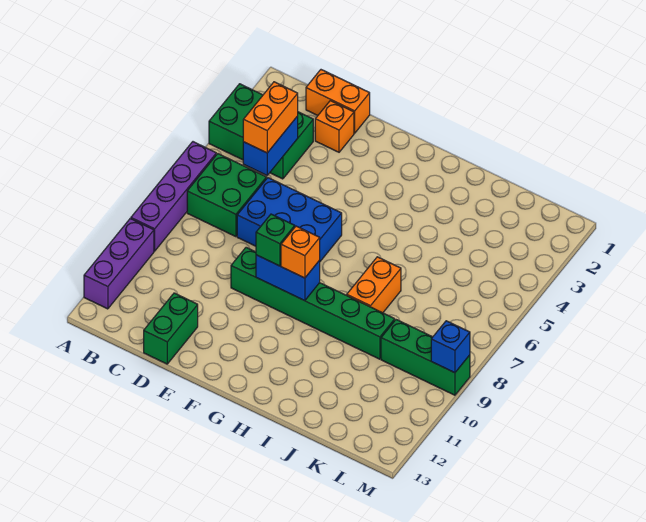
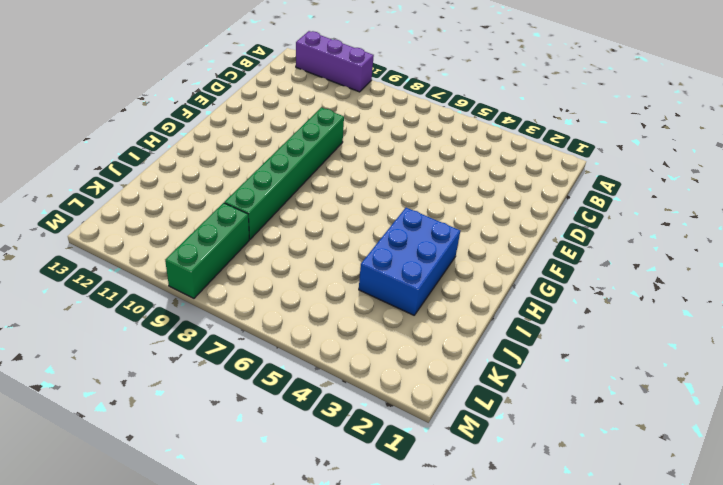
blue brick H3:J4 level 1 -> blue brick D6:F7 level 1
none -> green brick A3:C4 level 1
none -> purple brick A6:A9 level 1
none -> green brick B6:C7 level 1

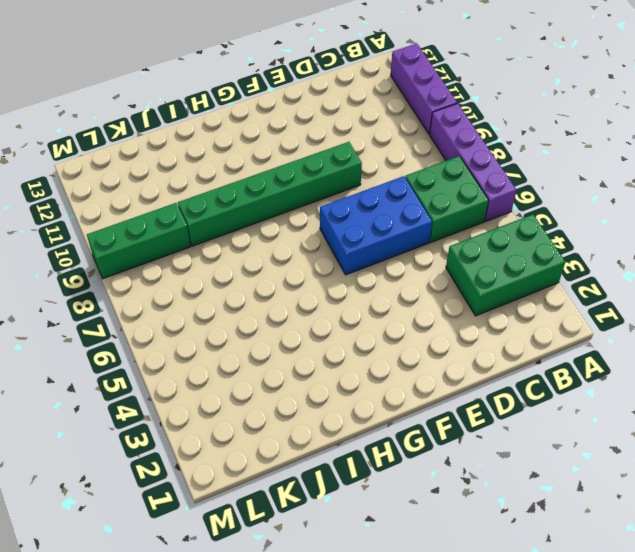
none -> orange brick C1:D1 level 1
none -> orange brick D2 level 1
none -> green brick D12:D13 level 1

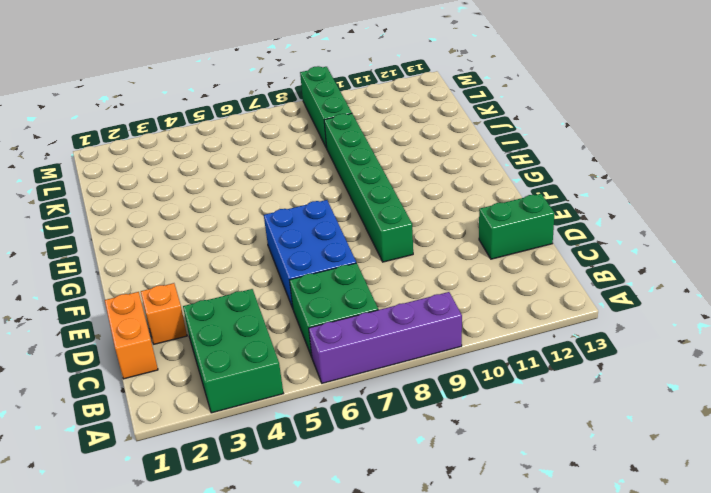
none -> purple brick A10:A12 level 1
none -> orange brick I7:I8 level 1
none -> blue brick C4:C5 level 2

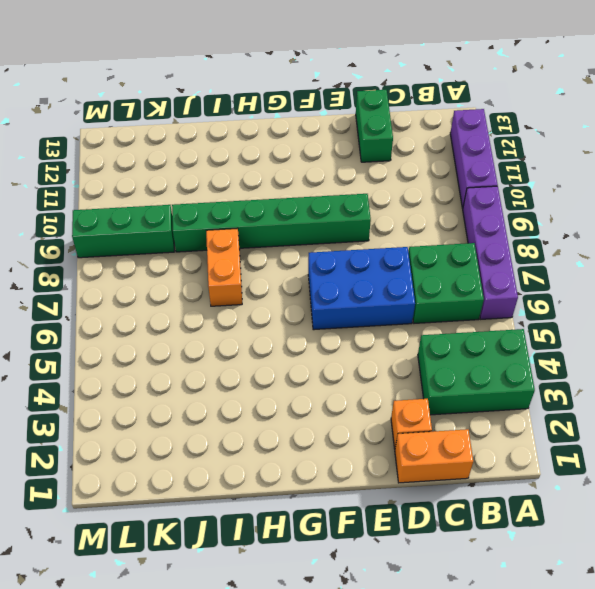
none -> blue brick C4:C5 level 2
none -> blue brick F9:G9 level 2
none -> blue brick M9 level 2

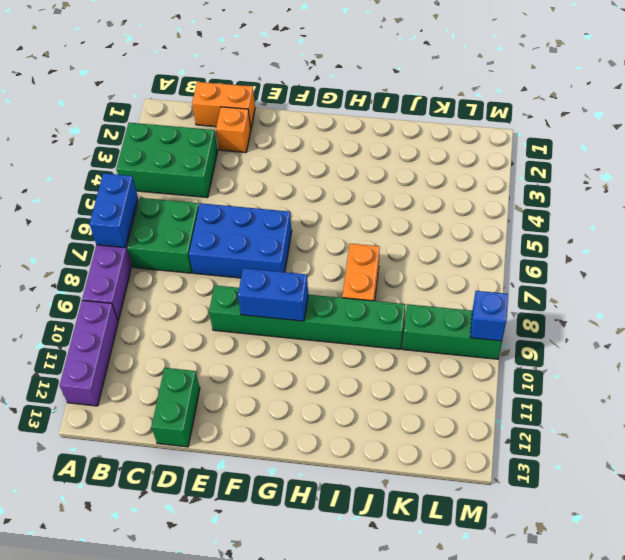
blue brick A6:A7 level 2 -> blue brick C4:C5 level 2
none -> orange brick C4:C5 level 3
none -> green brick F9 level 3
none -> orange brick G9 level 3

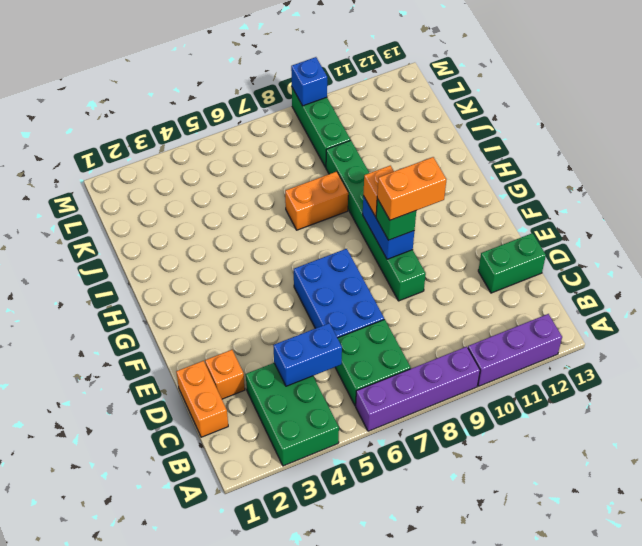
orange brick F9:F10 level 4 -> orange brick C4:C5 level 3

